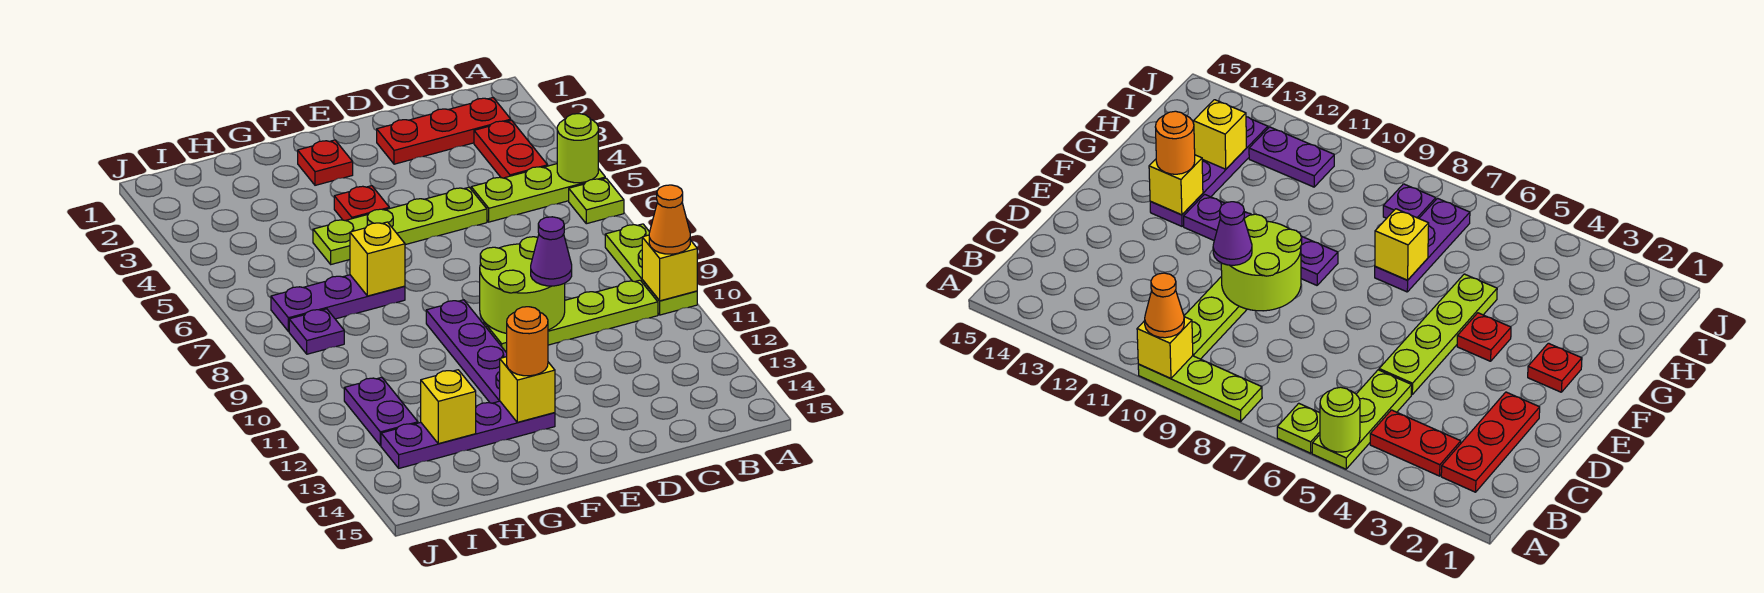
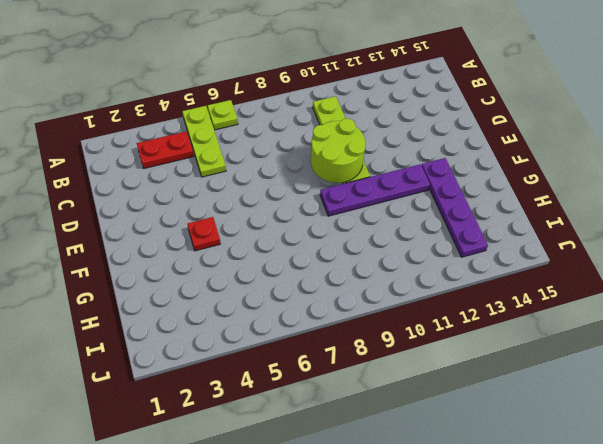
none -> lime plate A8:A10 level 1
none -> red plate B2:D2 level 1
none -> lime plate D5:G5 level 1

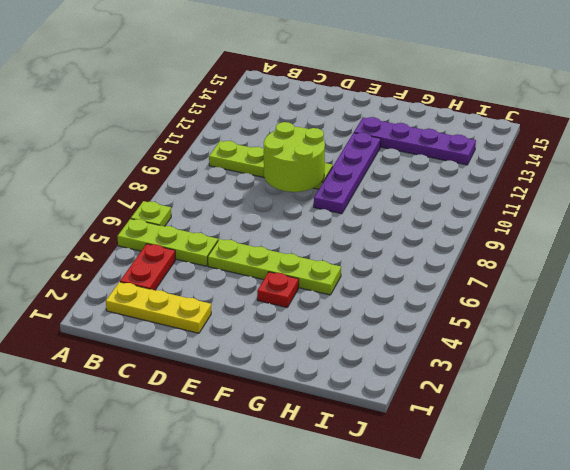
yellow plate B2:D2 level 1 -> red plate B2:D2 level 1
none -> lime plate A8:A10 level 1
none -> red plate F2 level 1
none -> purple plate G7:I7 level 1

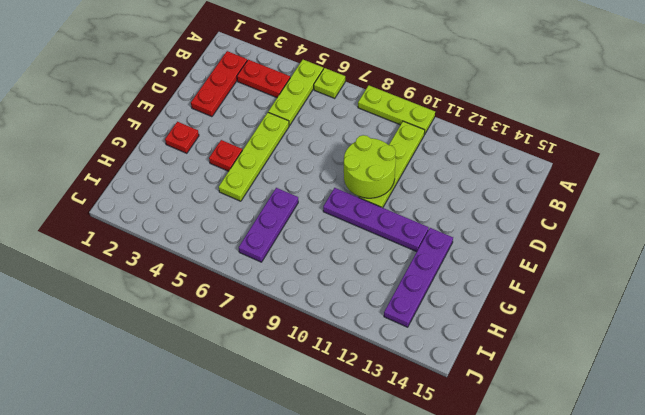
none -> purple plate I8 level 1
none -> purple plate I11:I12 level 1
none -> lime round brick A5 level 2

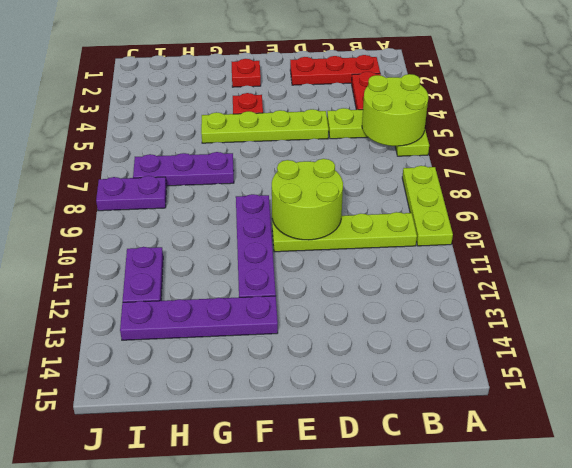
lime round brick A5:B6 level 2 -> lime round brick A5 level 2
purple plate I8:J8 level 1 -> purple plate I8 level 1
none -> yellow brick A10 level 2
none -> yellow brick F13 level 2
none -> yellow brick G7 level 2

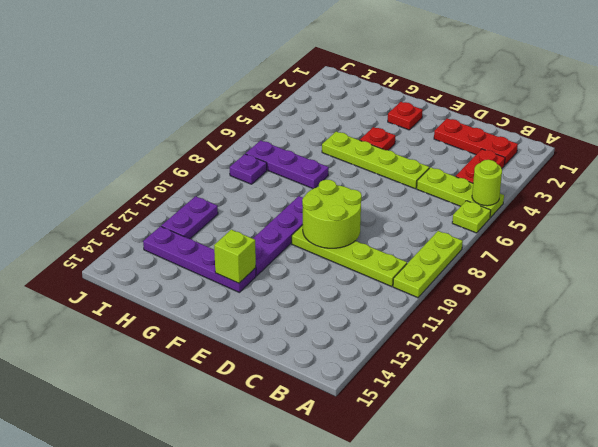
lime brick F13 level 2 -> yellow brick F13 level 2
none -> yellow brick A10 level 2
none -> yellow brick G7 level 2
none -> yellow brick H13 level 2

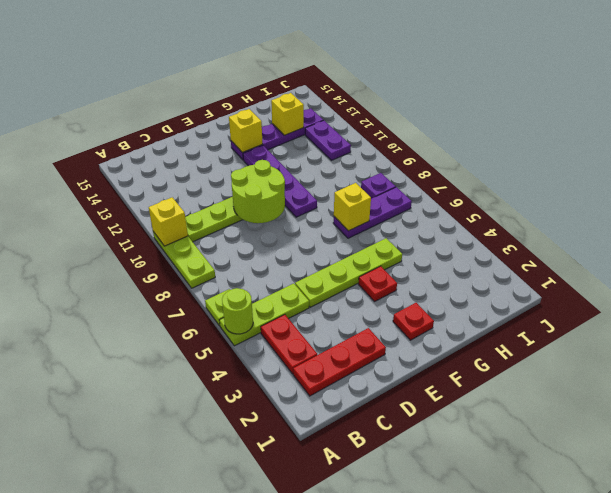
none -> orange cone A10 level 3
none -> purple cone D10 level 3
none -> orange round brick F13 level 3

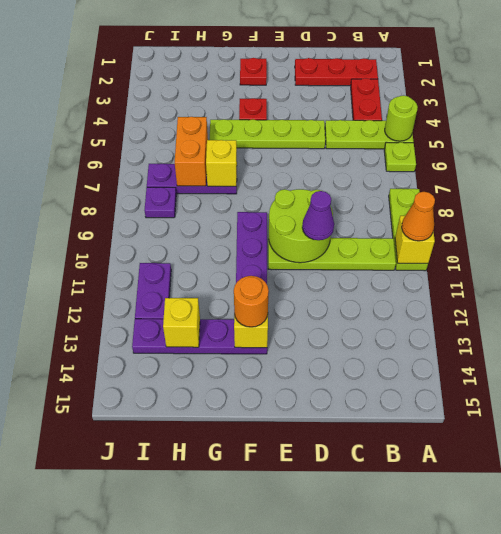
orange brick H6:H7 level 2 -> none

